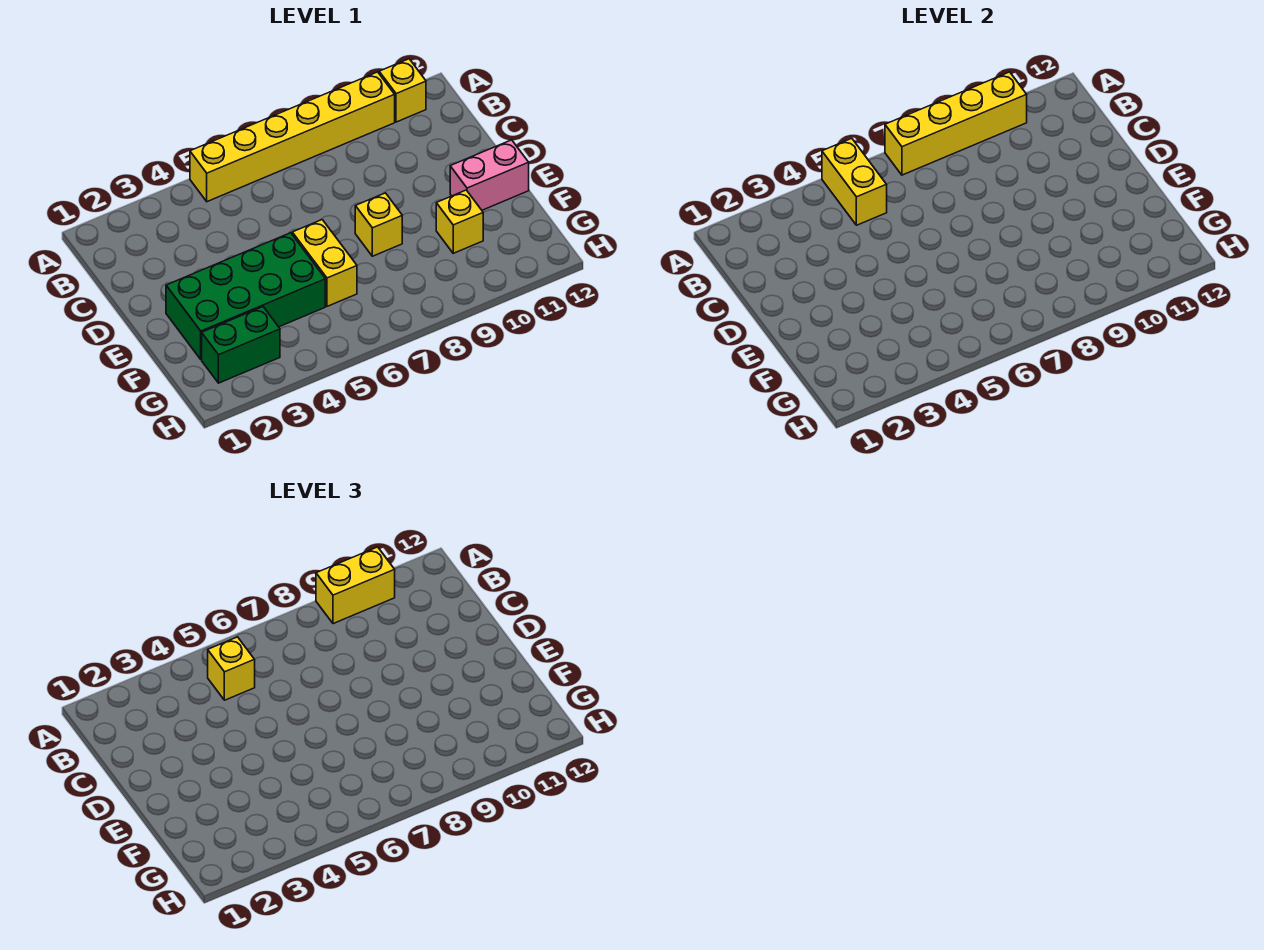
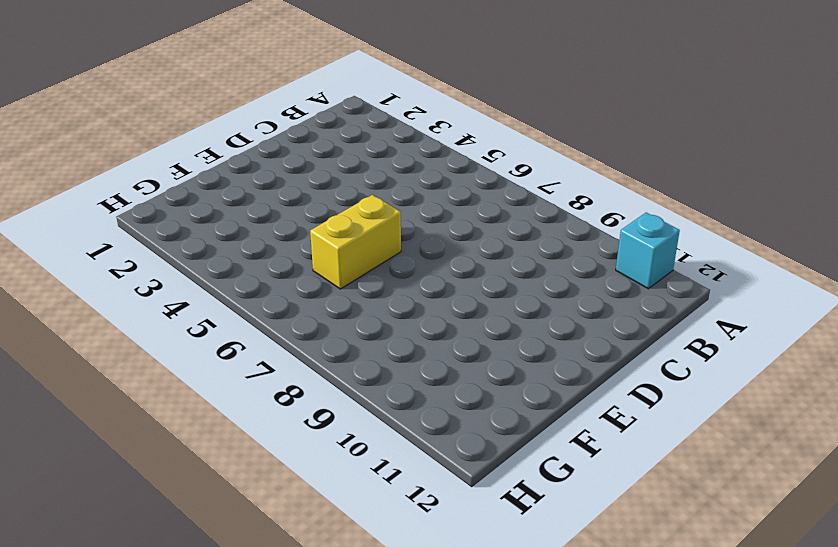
cyan brick A11 level 1 -> yellow brick A11 level 1
none -> yellow brick A5:A10 level 1
none -> green brick E2:F5 level 1
none -> yellow brick E8 level 1

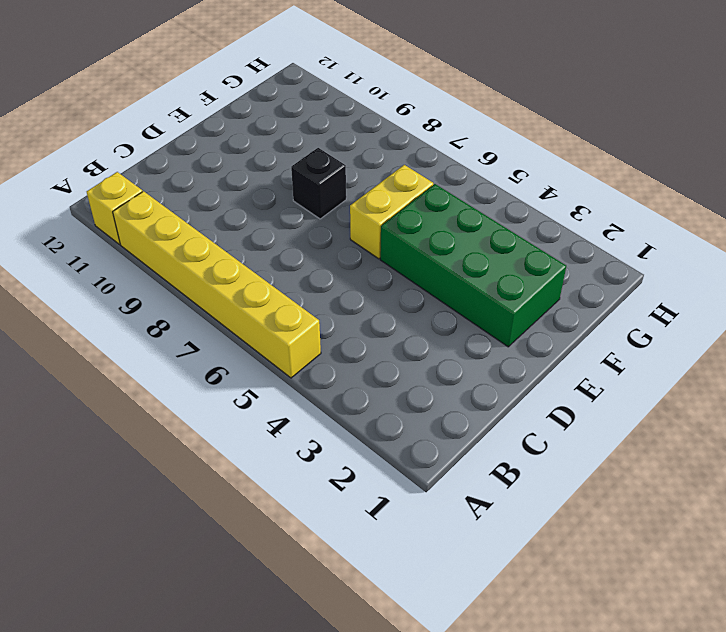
black brick E8 level 1 -> yellow brick E8 level 1
none -> pink brick E11:E12 level 1
none -> yellow brick F10 level 1
none -> green brick G2:G3 level 1

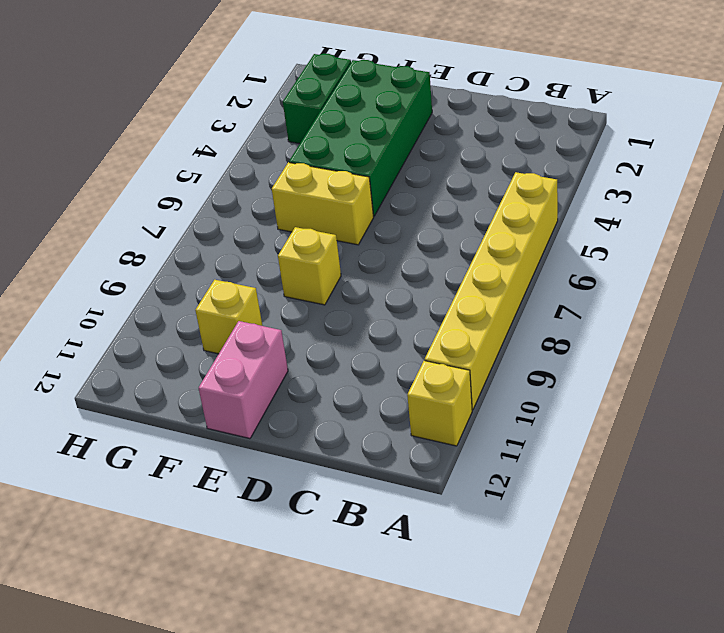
none -> yellow brick A5:B5 level 2
none -> yellow brick A7:A10 level 2
none -> yellow brick A9:A10 level 3

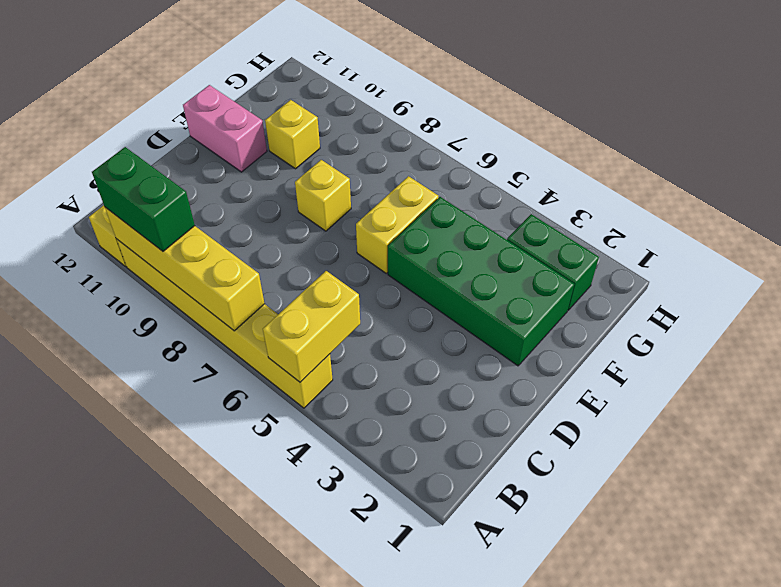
green brick A9:A10 level 3 -> yellow brick A9:A10 level 3
none -> yellow brick B5 level 3

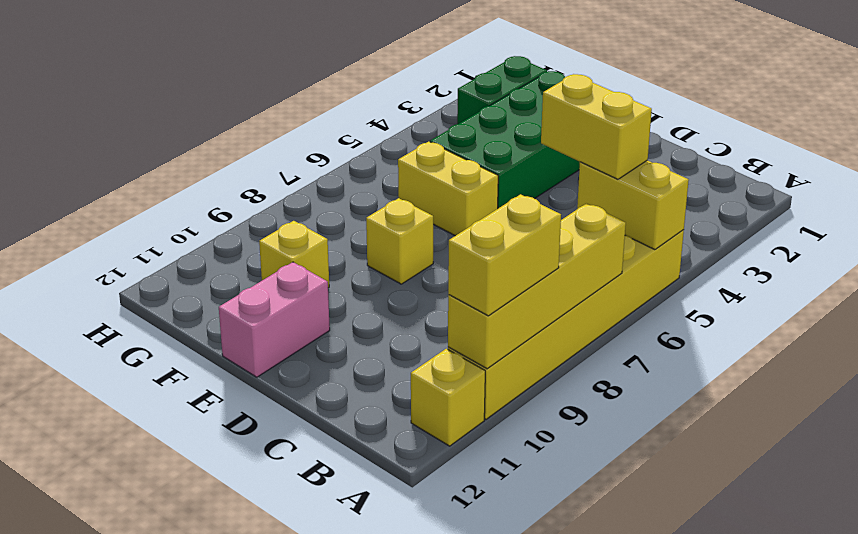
yellow brick B5:C5 level 3 -> yellow brick B5 level 3

